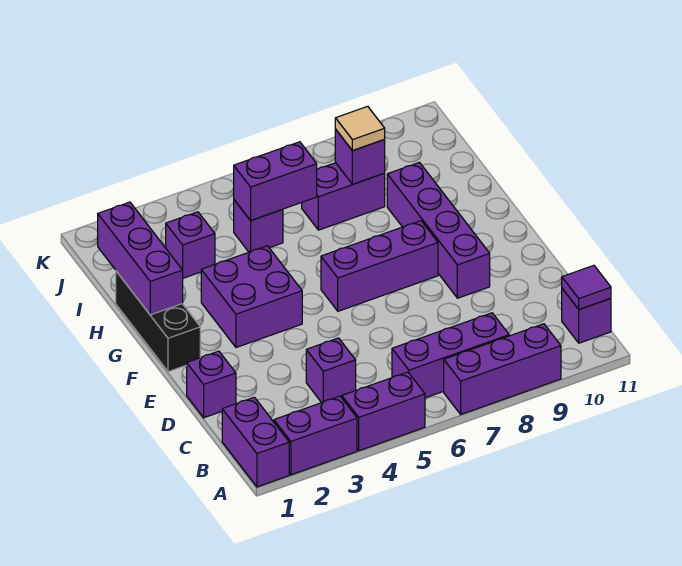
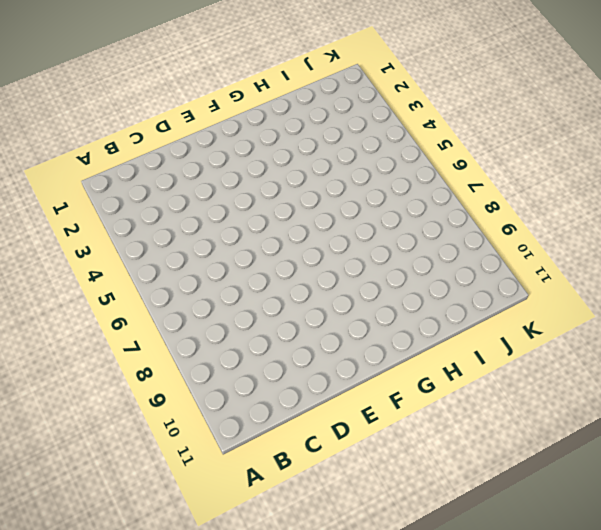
none -> purple brick A1:B1 level 1
none -> purple brick A2:A3 level 1
none -> purple brick A4:A5 level 1

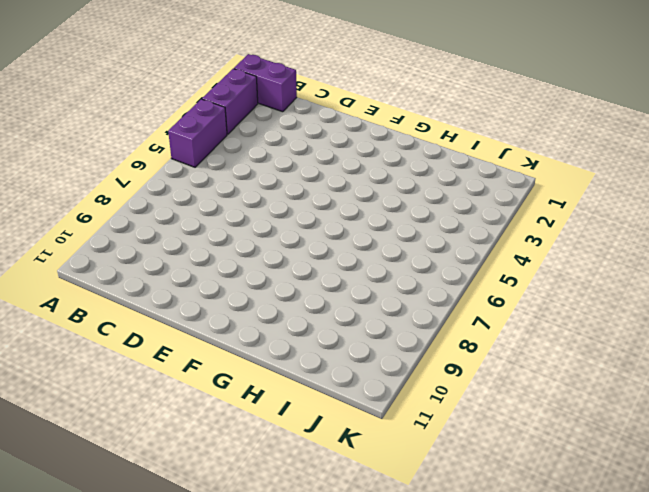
none -> purple brick A7:A9 level 1
none -> purple brick B6:B8 level 1
none -> purple brick B11 level 1

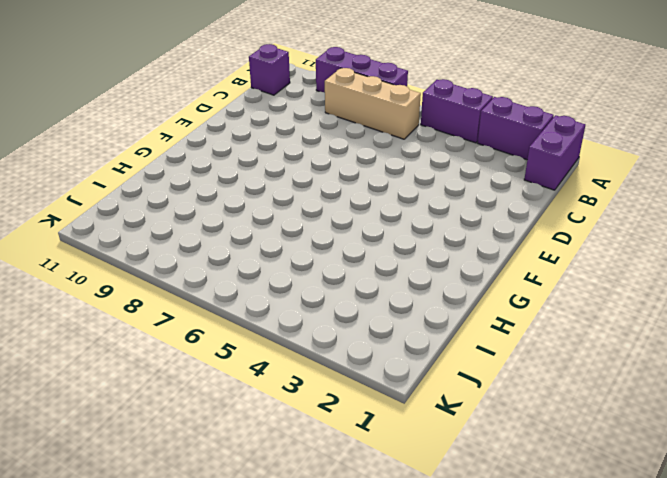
tan brick B6:B8 level 1 -> purple brick B6:B8 level 1
none -> purple brick C4 level 1
none -> purple brick D1 level 1
none -> purple brick E9:H9 level 1

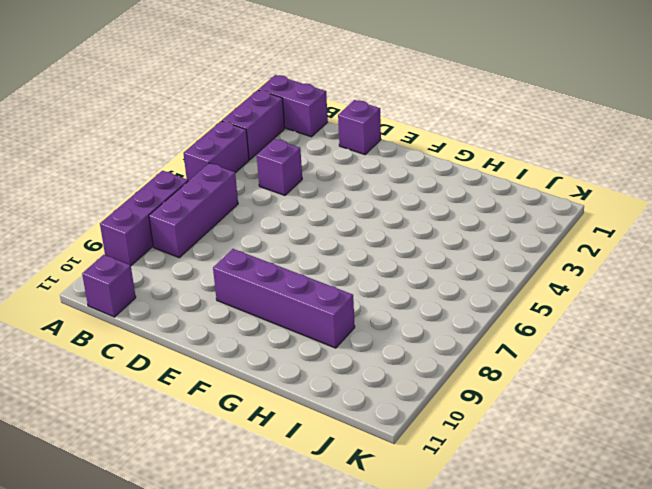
none -> black brick F1:H1 level 1
none -> purple brick F3:G4 level 1
none -> purple brick F6:F8 level 1

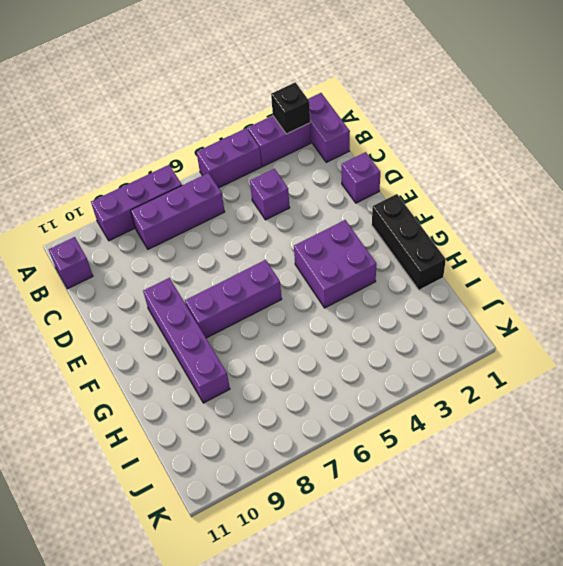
black brick A2 level 2 -> none
none -> purple brick I3 level 1
none -> purple brick I5 level 1
none -> purple brick I7:I8 level 1

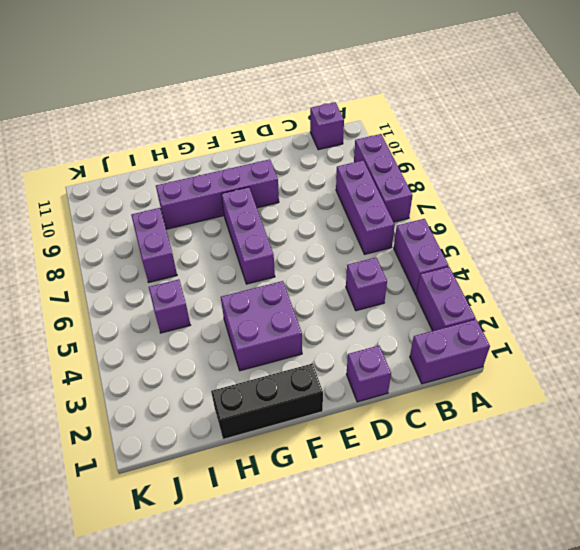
none -> purple brick I3 level 1
none -> purple tile B11 level 2
none -> purple brick G1:I1 level 2

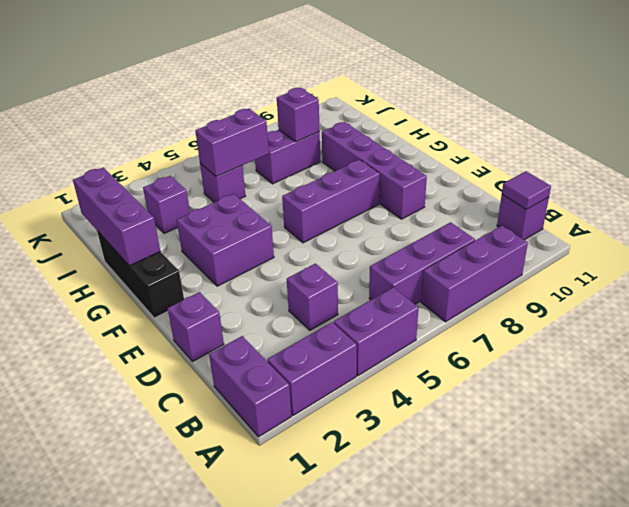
none -> tan tile I8 level 3

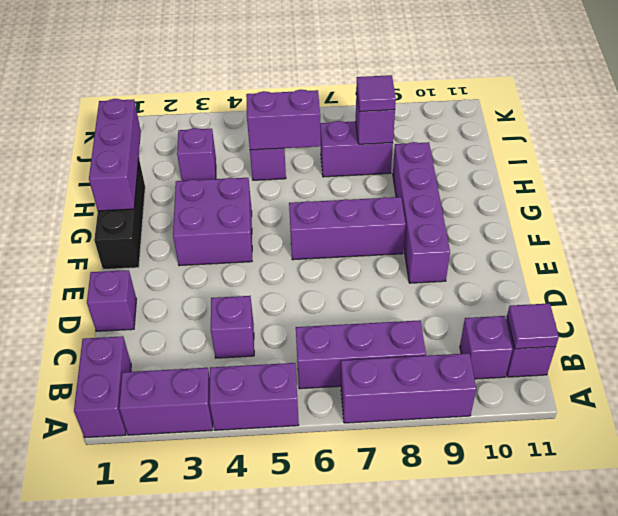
purple brick B10 level 1 -> none
purple tile I8 level 3 -> tan tile I8 level 3

